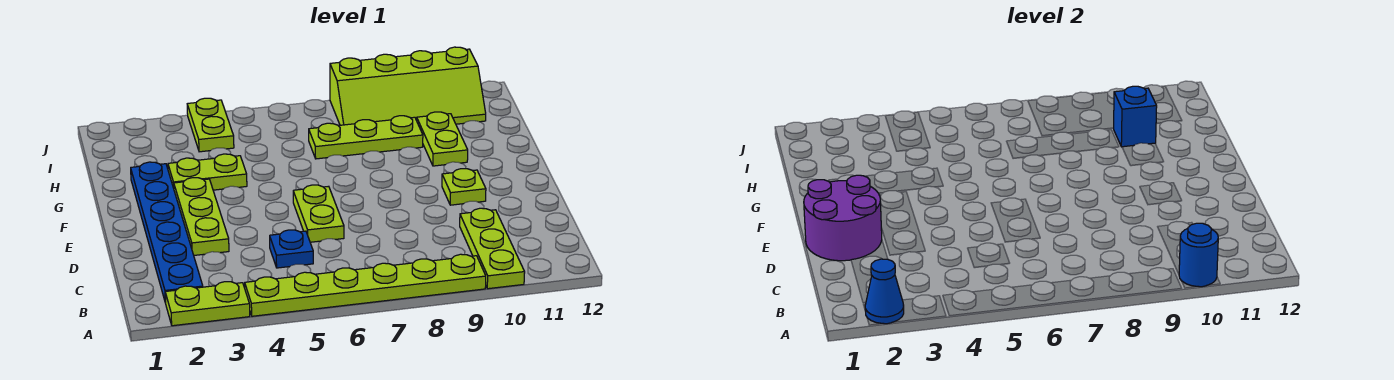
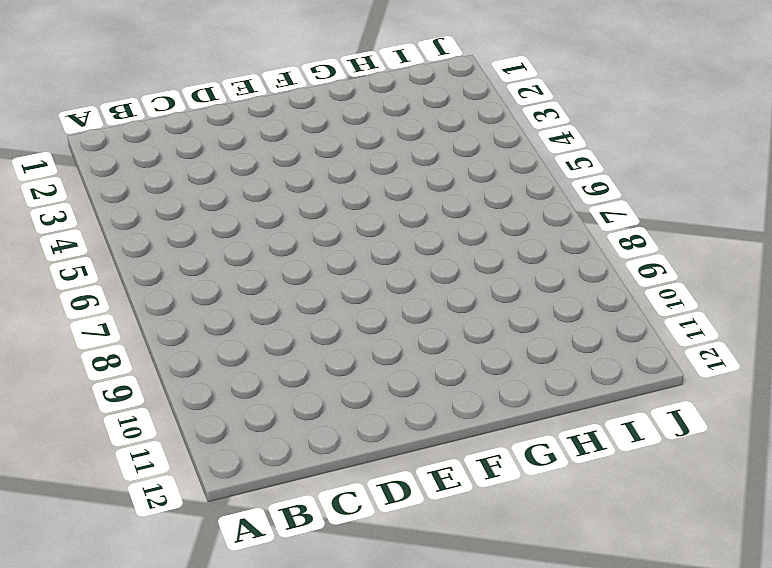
none -> lime plate A2:A3 level 1
none -> lime plate A4:A9 level 1
none -> lime plate A10:C10 level 1

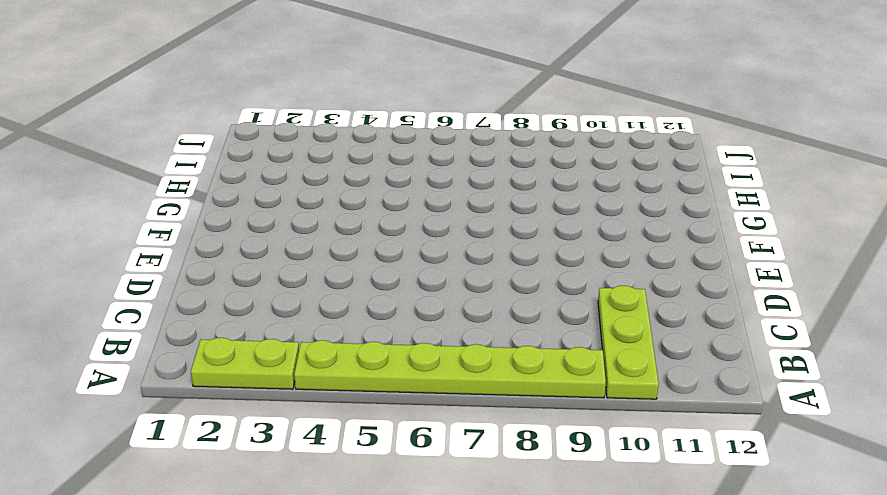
none -> blue plate B2:G2 level 1
none -> blue plate C5 level 1
none -> lime plate D3:F3 level 1

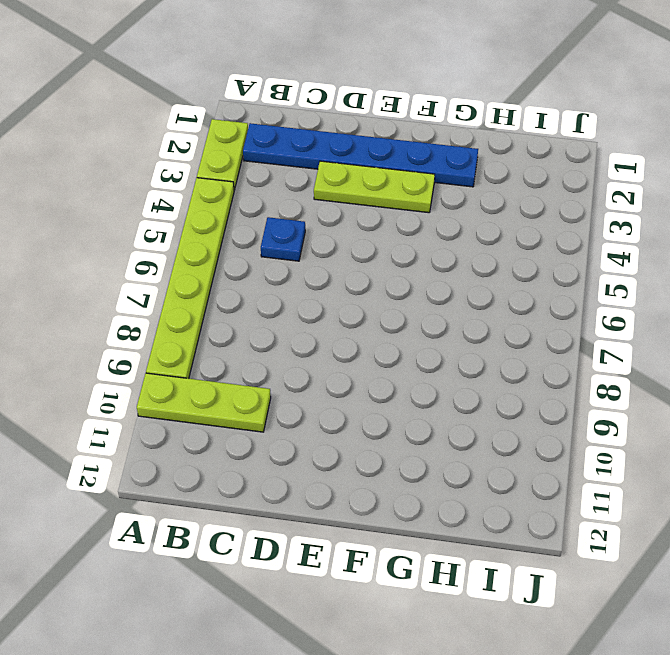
none -> lime plate D6:E6 level 1
none -> lime plate E10 level 1
none -> lime plate G3:G4 level 1

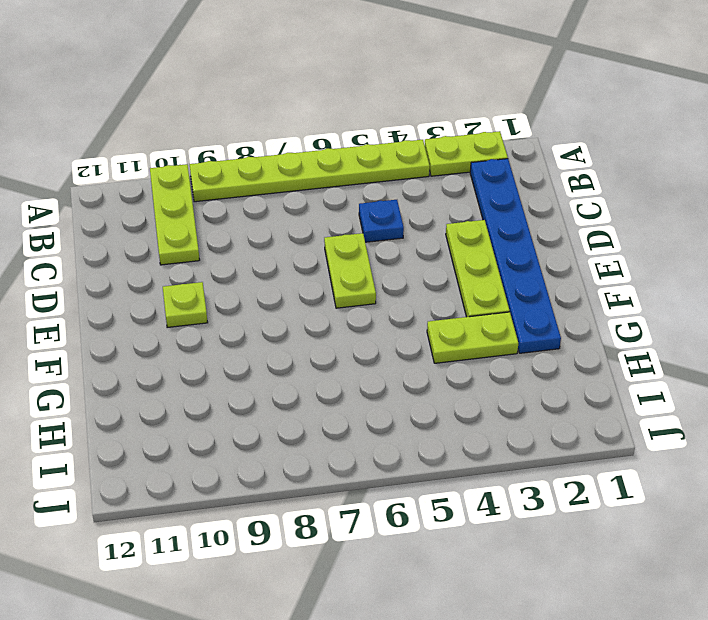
none -> lime plate G10:H10 level 1
none -> lime plate H7:H9 level 1
none -> lime plate I4:J4 level 1

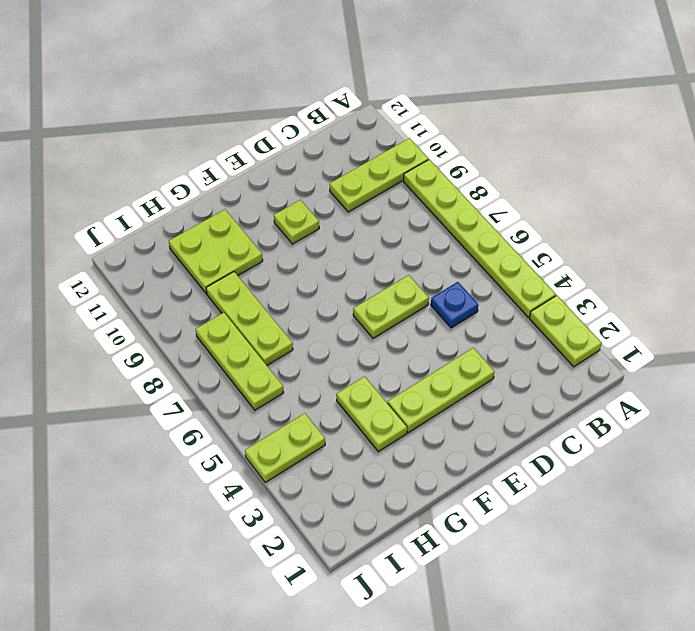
lime plate G10:H11 level 1 -> lime plate G10:H10 level 1
lime plate I6:I8 level 1 -> lime slope I8:J11 level 1 top J
none -> blue plate B2:G2 level 1
none -> blue cone A2 level 2
none -> blue round brick A10 level 2

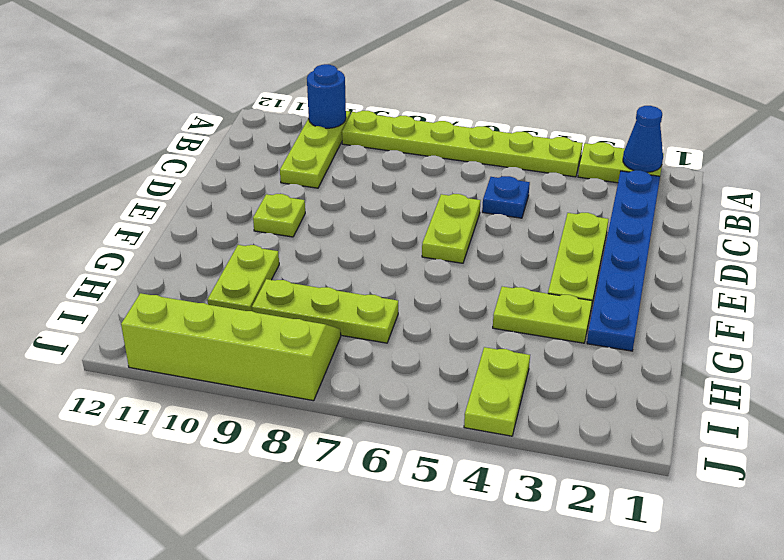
none -> purple round brick D1:E2 level 2
none -> blue brick H10 level 2

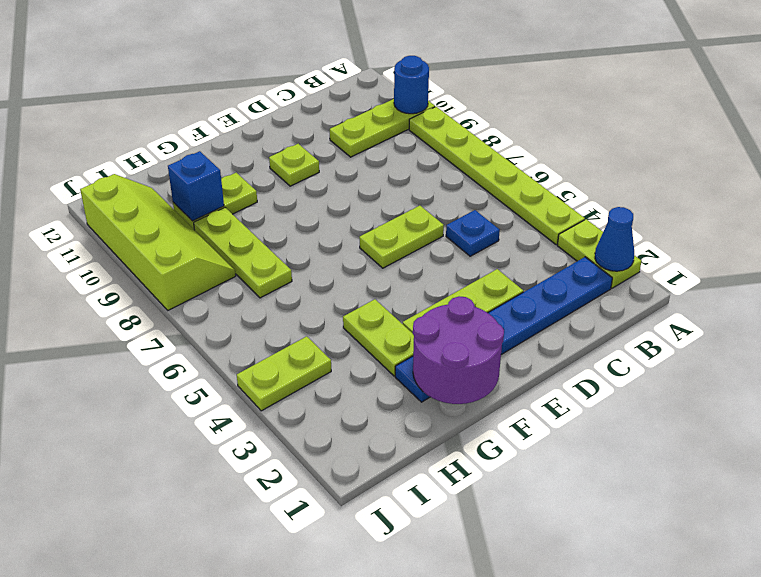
purple round brick F1:G2 level 2 -> purple round brick D1:E2 level 2

